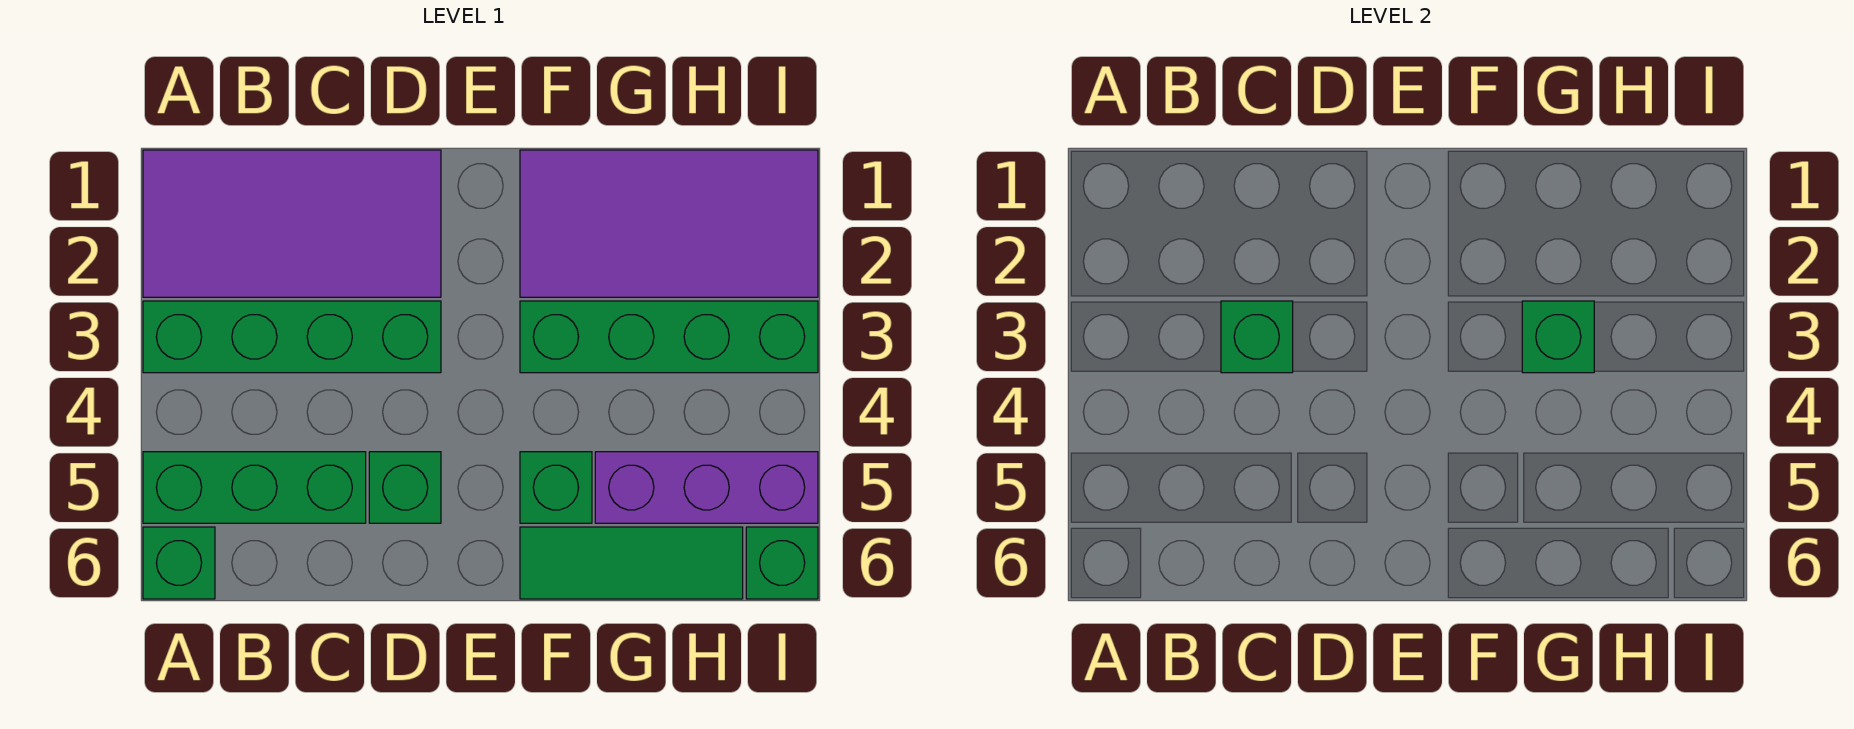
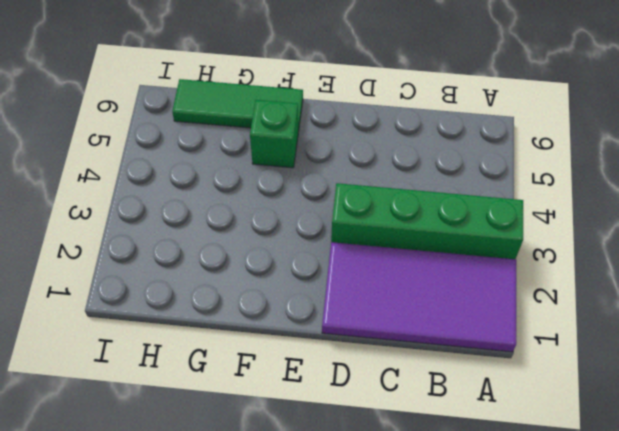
none -> green brick A5:C5 level 1
none -> green brick A6 level 1
none -> green brick D5 level 1

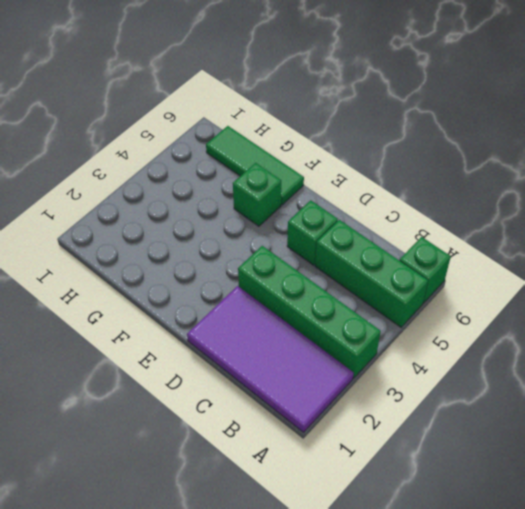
none -> purple tile F1:I2 level 1
none -> green brick F3:I3 level 1
none -> purple brick G5:I5 level 1

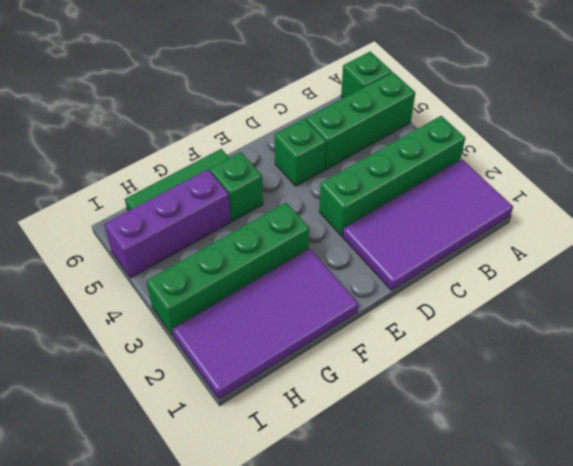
none -> green brick I6 level 1
none -> green brick C3 level 2
none -> green brick G3 level 2

